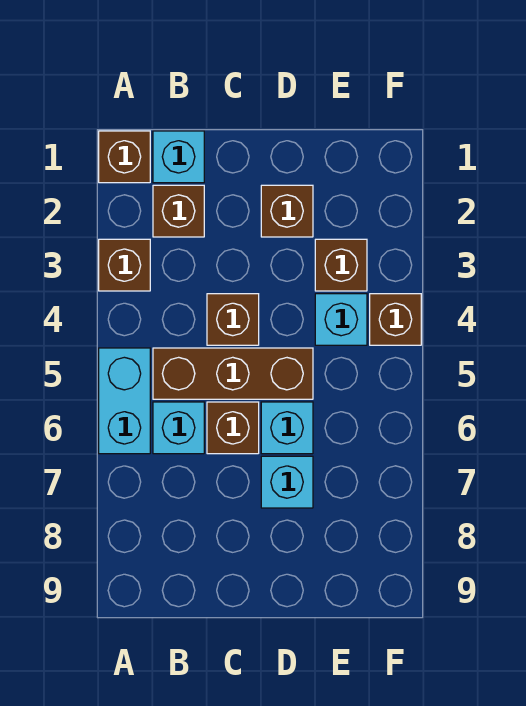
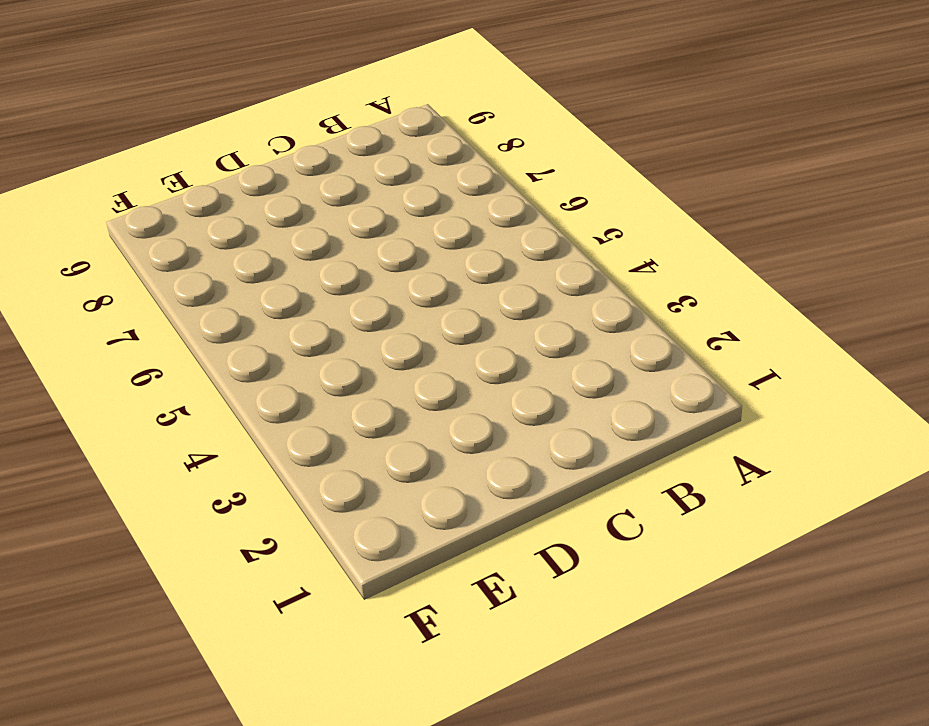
none -> brown brick A1 level 1
none -> brown brick A3 level 1
none -> cyan brick A5:A6 level 1

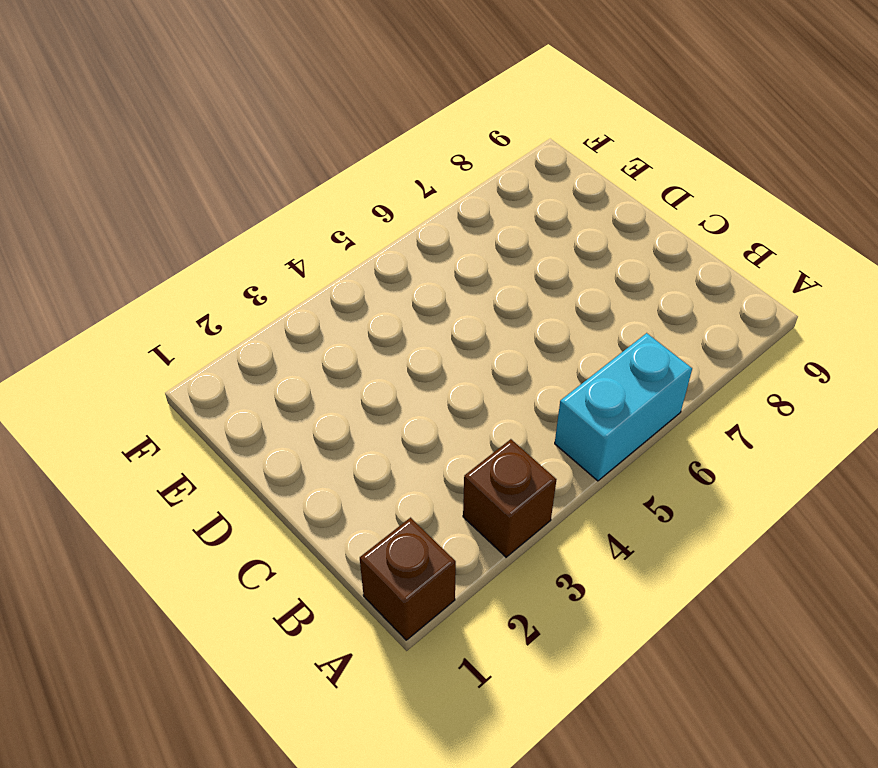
none -> cyan brick B1 level 1
none -> brown brick B2 level 1
none -> brown brick B5:D5 level 1

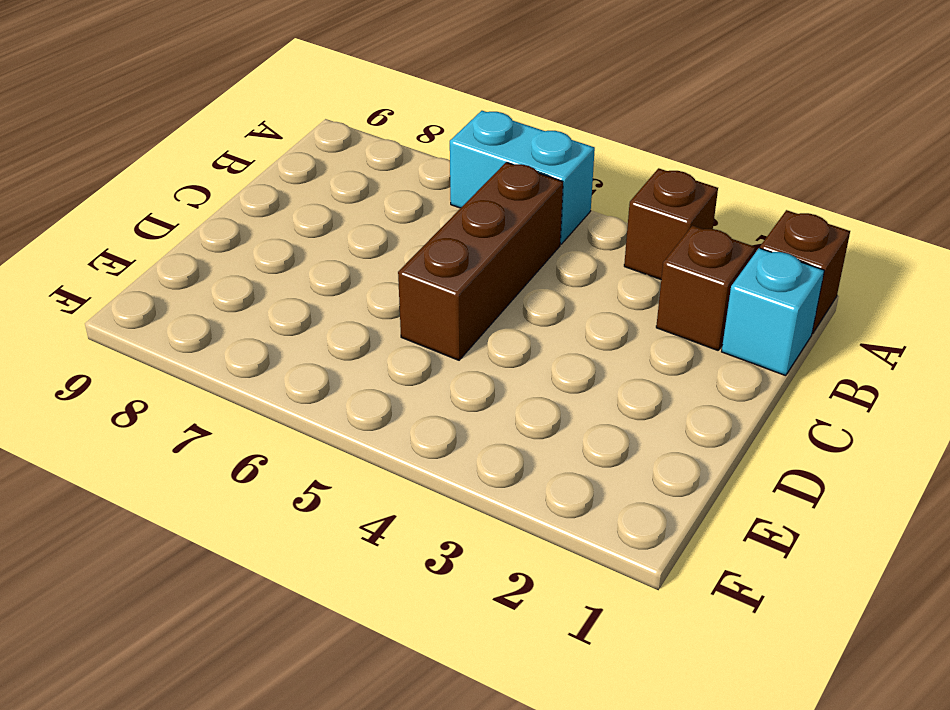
none -> cyan brick B6 level 1
none -> brown brick C4 level 1
none -> brown brick C6 level 1

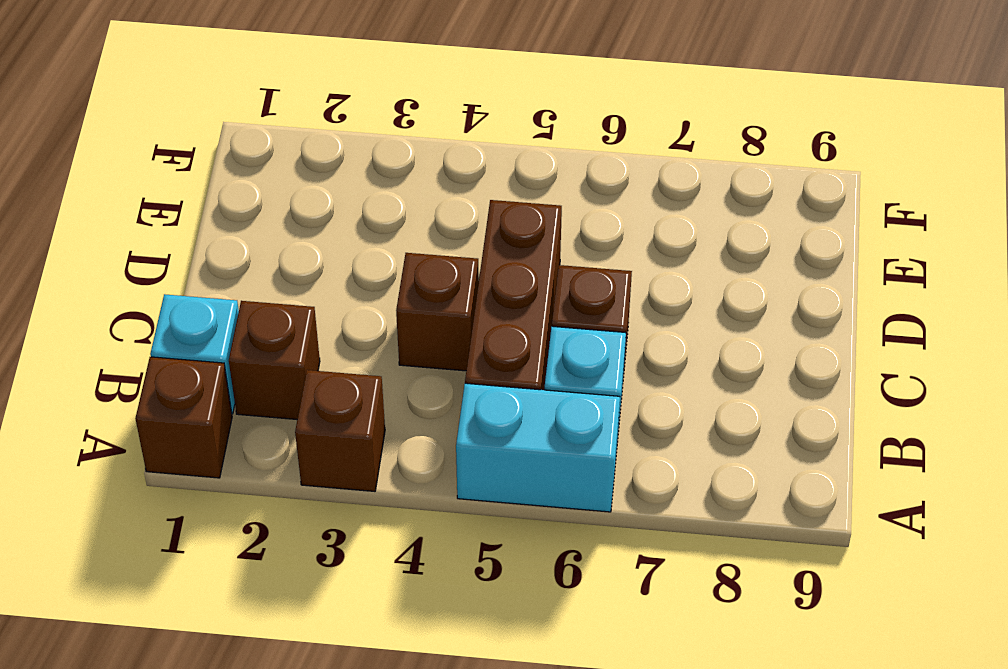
none -> brown brick D2 level 1
none -> cyan brick D6 level 1
none -> cyan brick D7 level 1

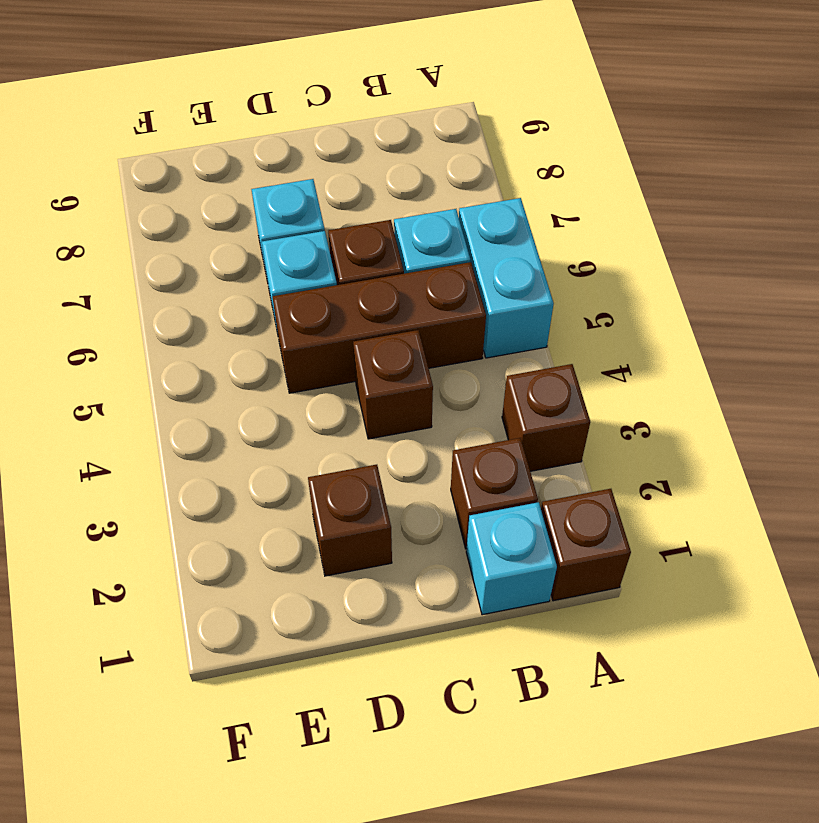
none -> brown brick E3 level 1
none -> cyan brick E4 level 1
none -> brown brick F4 level 1

